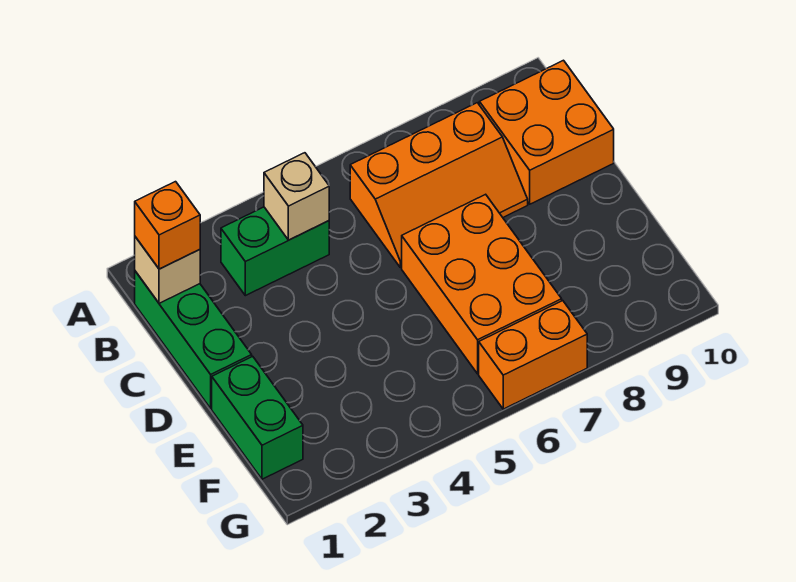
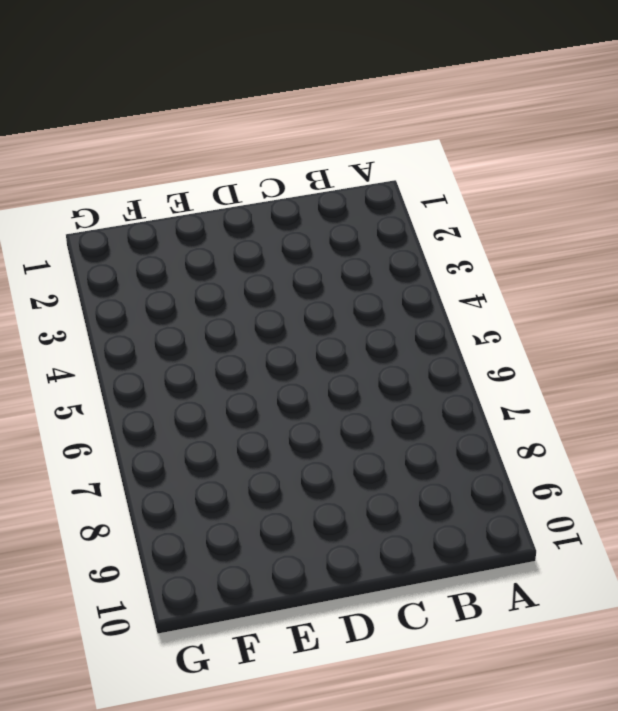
none -> green brick B1:D1 level 1
none -> green brick B3:B4 level 1

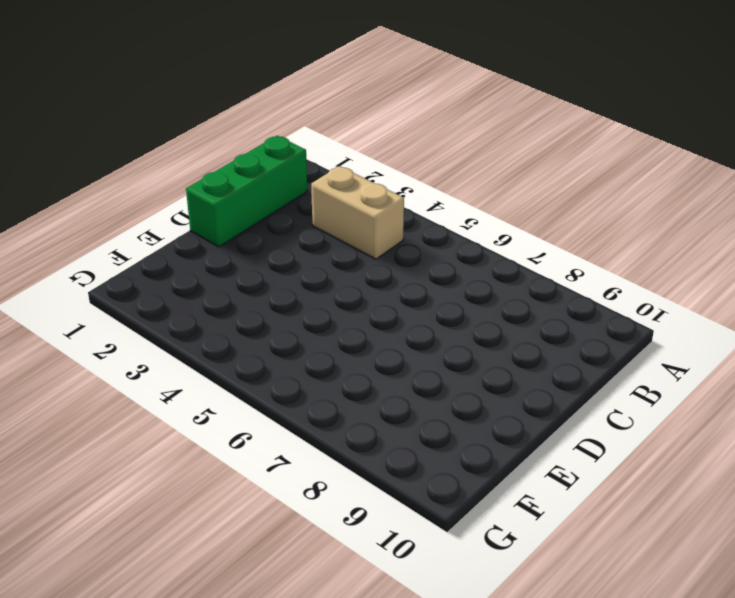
tan brick B3:B4 level 1 -> green brick B3:B4 level 1
none -> orange slope B6:C8 level 1 top B
none -> orange brick B9:C10 level 1

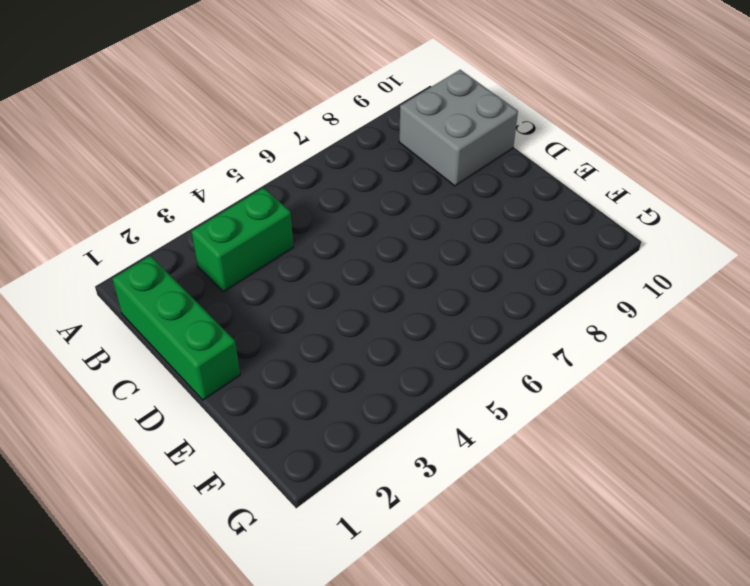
grey brick B9:C10 level 1 -> orange brick B9:C10 level 1
none -> orange slope B6:C8 level 1 top B
none -> orange brick D6:F7 level 1

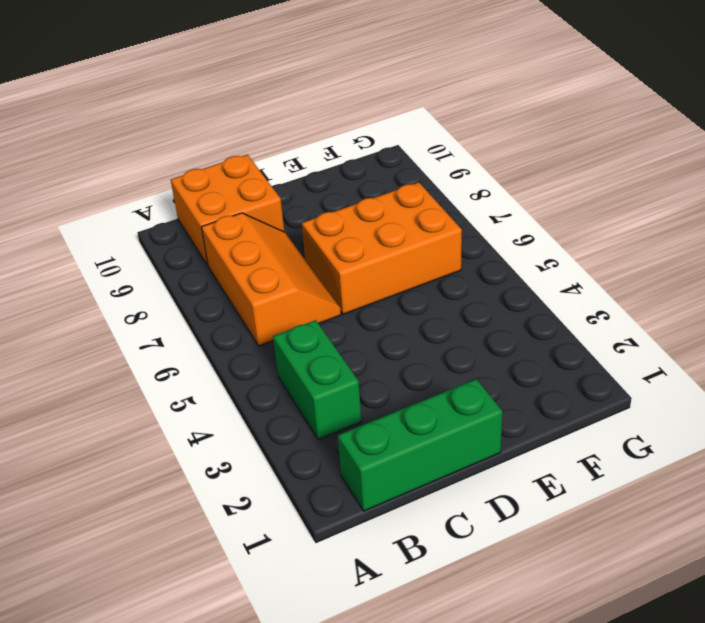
none -> green brick E1:F1 level 1
none -> orange brick G6:G7 level 1

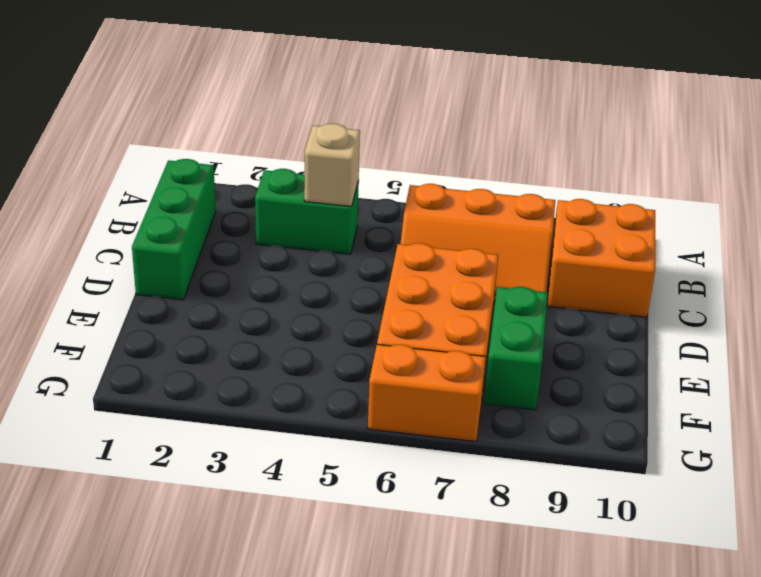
green brick E8:F8 level 1 -> green brick E1:F1 level 1
none -> tan brick B1 level 2
none -> orange brick B1 level 3

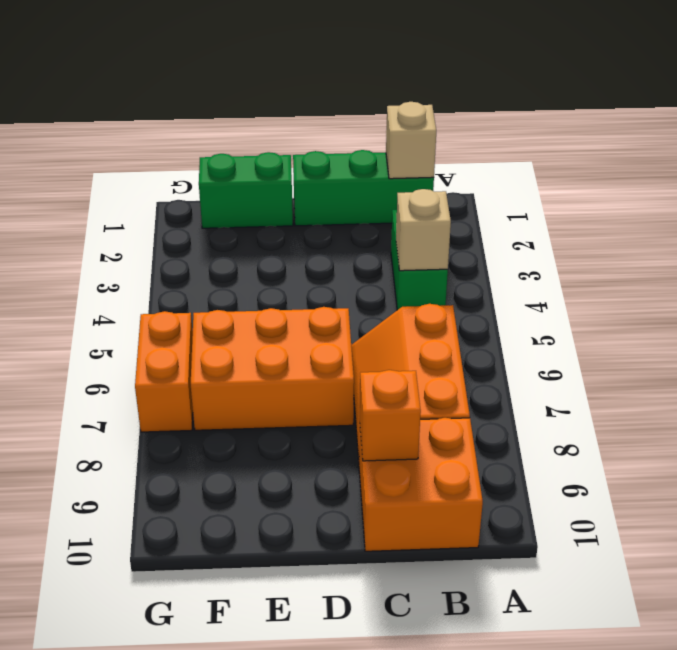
orange brick C9 level 2 -> orange brick B1 level 3

